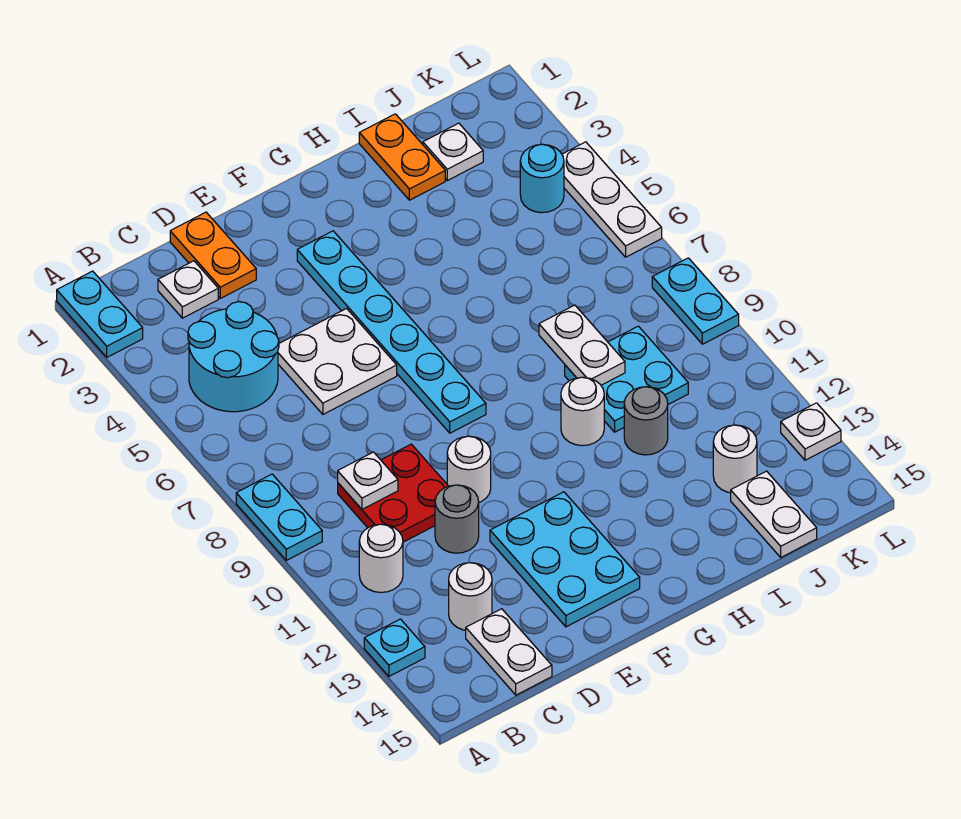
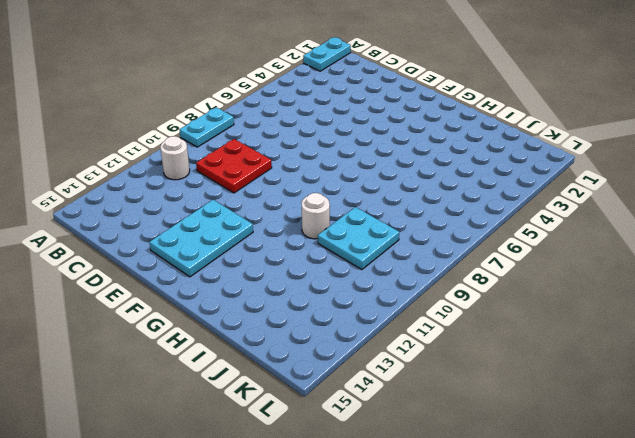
none -> cyan plate A13 level 1
none -> cyan round brick B4:C5 level 1
none -> white plate C2 level 1

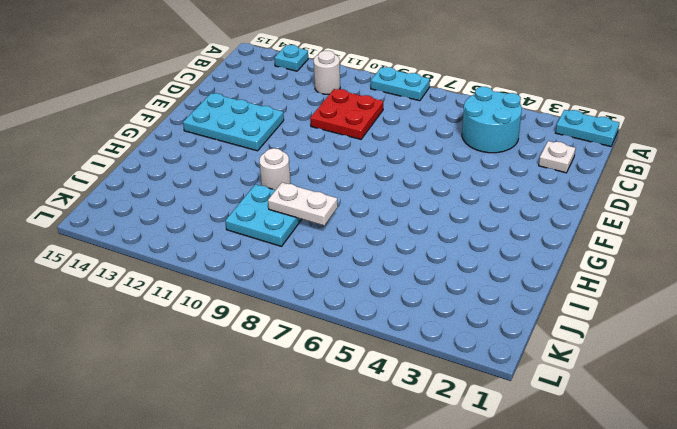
none -> white round brick C13 level 1
none -> white plate C14:C15 level 1
none -> orange plate D1:D2 level 1

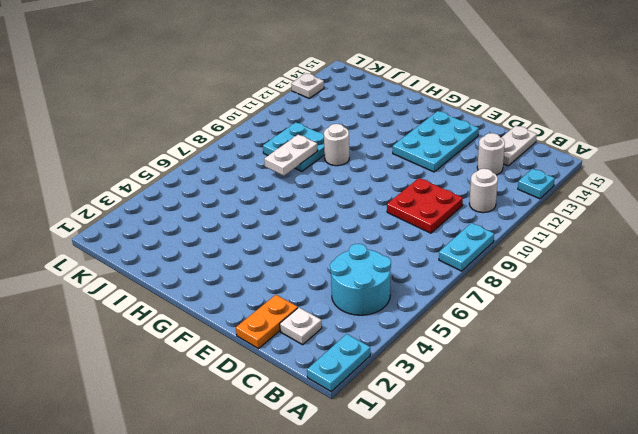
none -> white plate D5:E6 level 1
none -> grey round brick D11 level 1
none -> white round brick E10 level 1

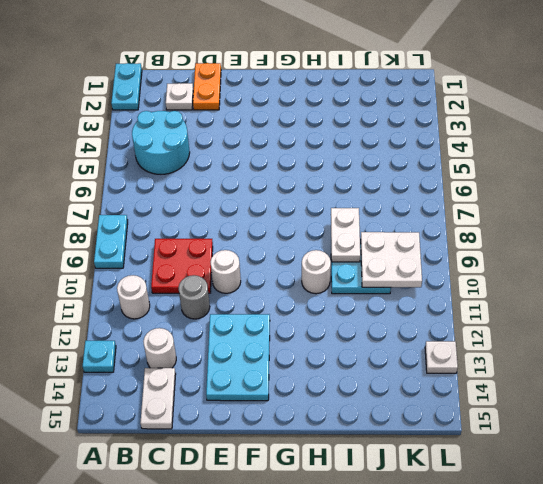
white plate J9:K10 level 2 -> white plate D5:E6 level 1
none -> cyan plate F3:F8 level 1
none -> orange plate I1:I2 level 1
none -> grey round brick I11 level 1

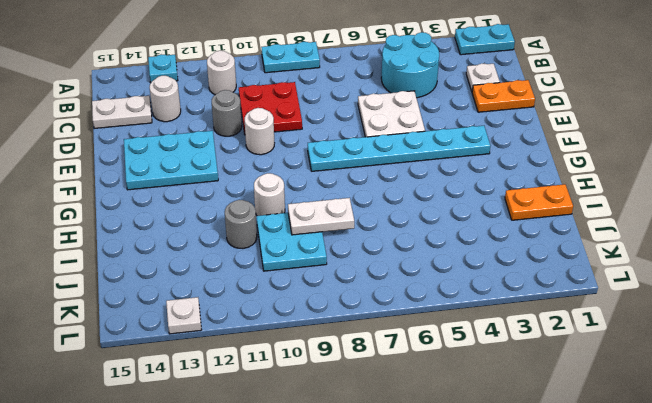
none -> white plate J2 level 1
none -> white round brick J13 level 1
none -> white plate J14:J15 level 1

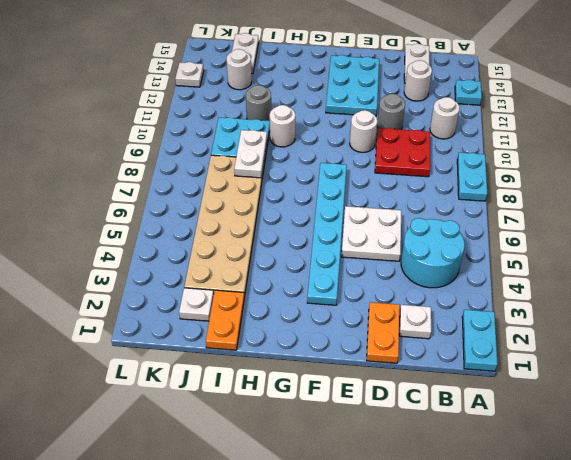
tan plate I3:J8 level 1 -> none
none -> cyan round brick K4 level 1
none -> white plate L4:L6 level 1
none -> cyan plate L8:L9 level 1

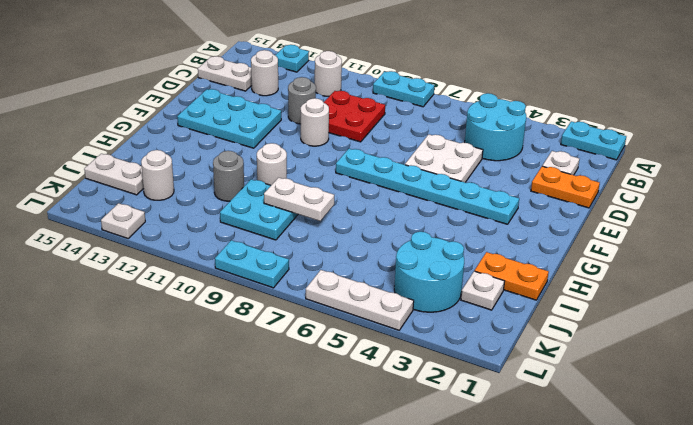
cyan round brick J3:K4 level 1 -> cyan round brick K4 level 1
none -> white plate C9 level 2

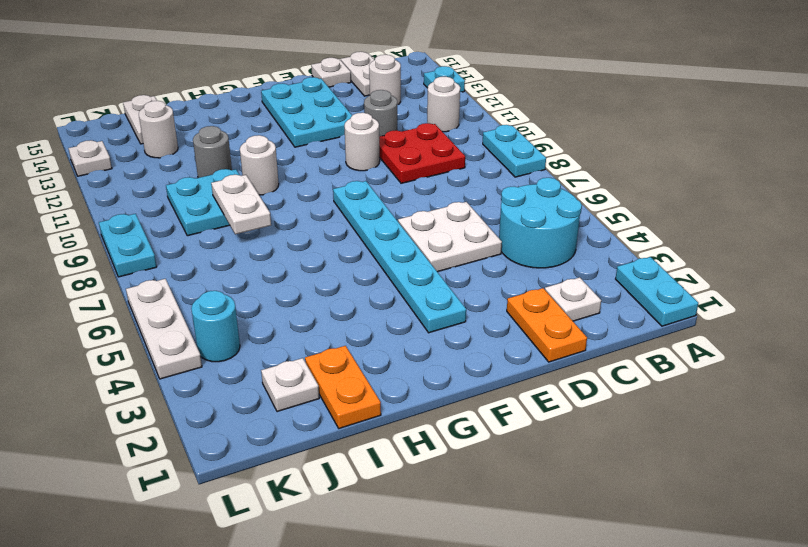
white plate D15 level 1 -> white plate C9 level 2

